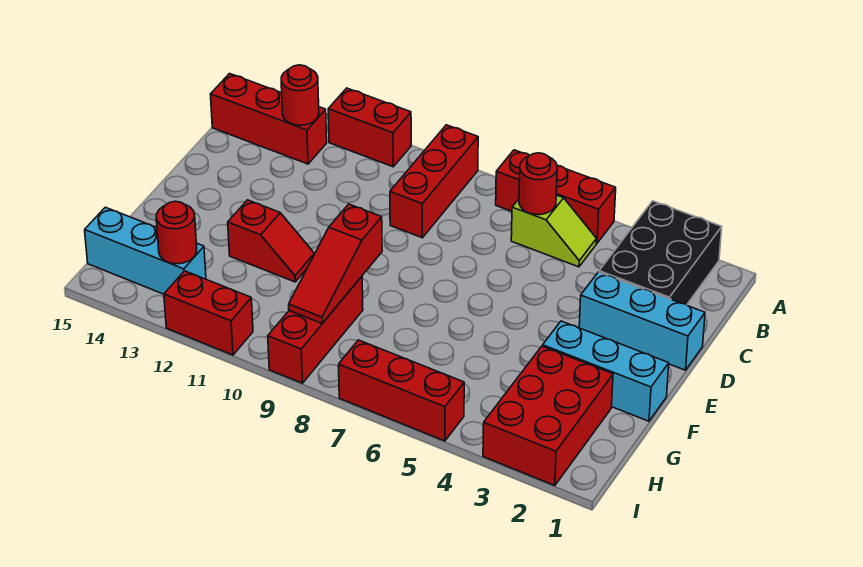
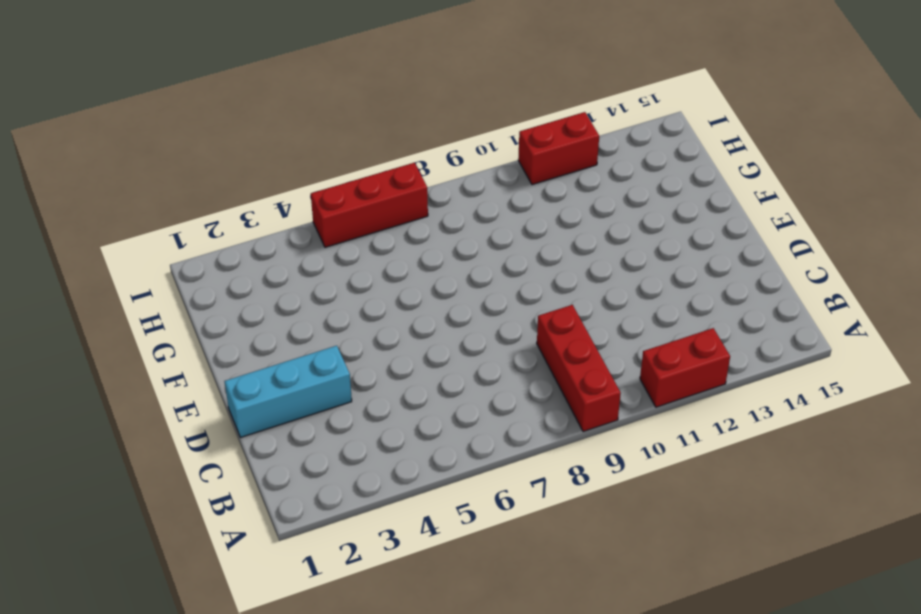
none -> black brick A2:C3 level 1
none -> red brick A5:A7 level 1
none -> lime slope B5:B6 level 1 top 6

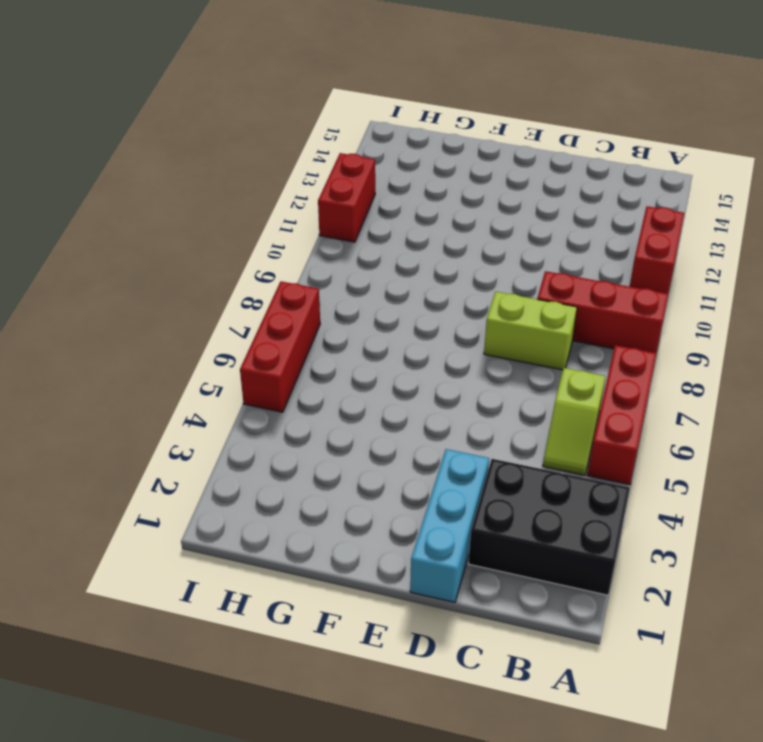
lime brick C8:D8 level 1 -> none
none -> red brick B13:B15 level 1
none -> cyan brick F1:F3 level 1
none -> red slope F11:F12 level 1 top 12

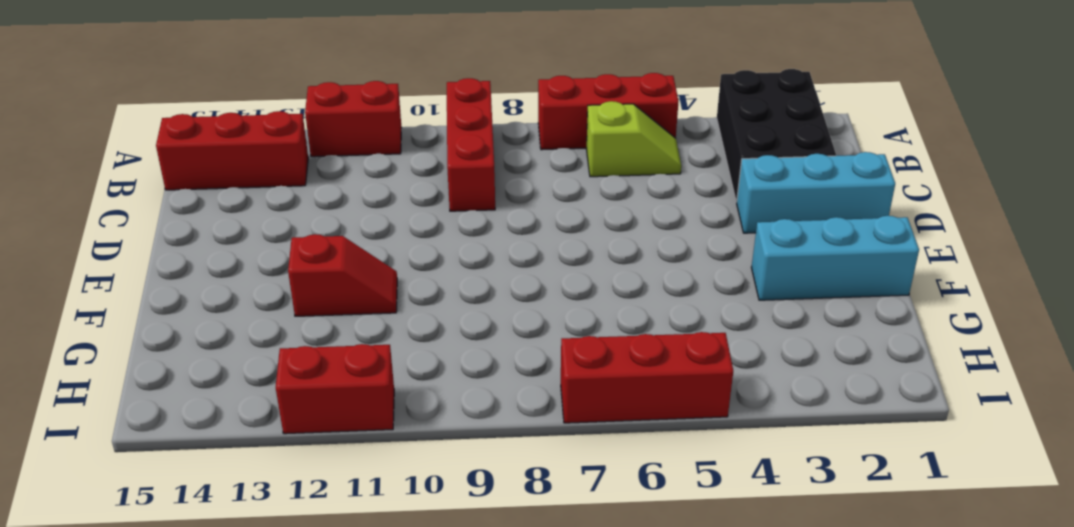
none -> red brick G2:I3 level 1
none -> red brick G9:I9 level 1
none -> cyan brick H13:H15 level 1

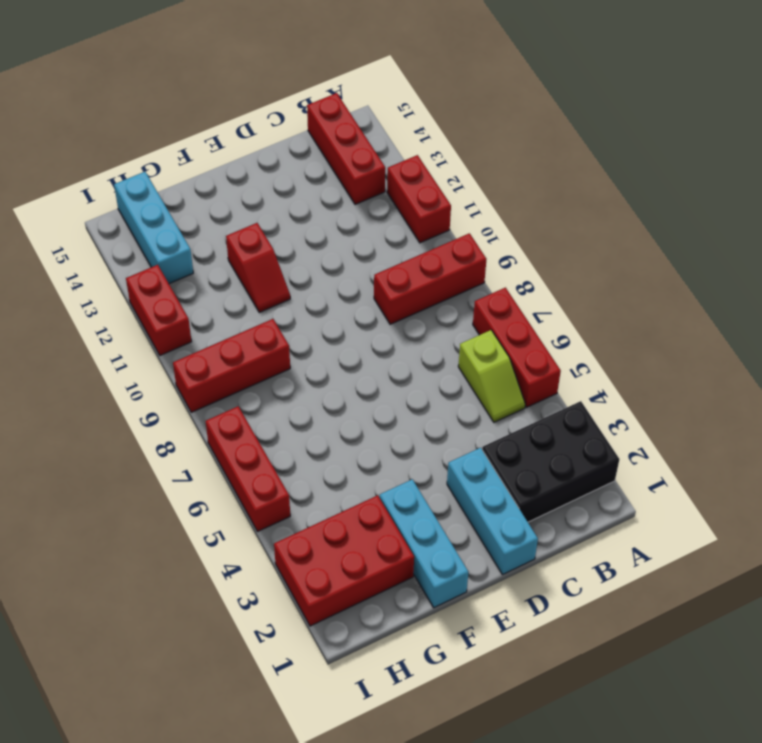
none -> red round brick B6 level 2
none -> red round brick B13 level 2
none -> red slope F9:H9 level 2 top F

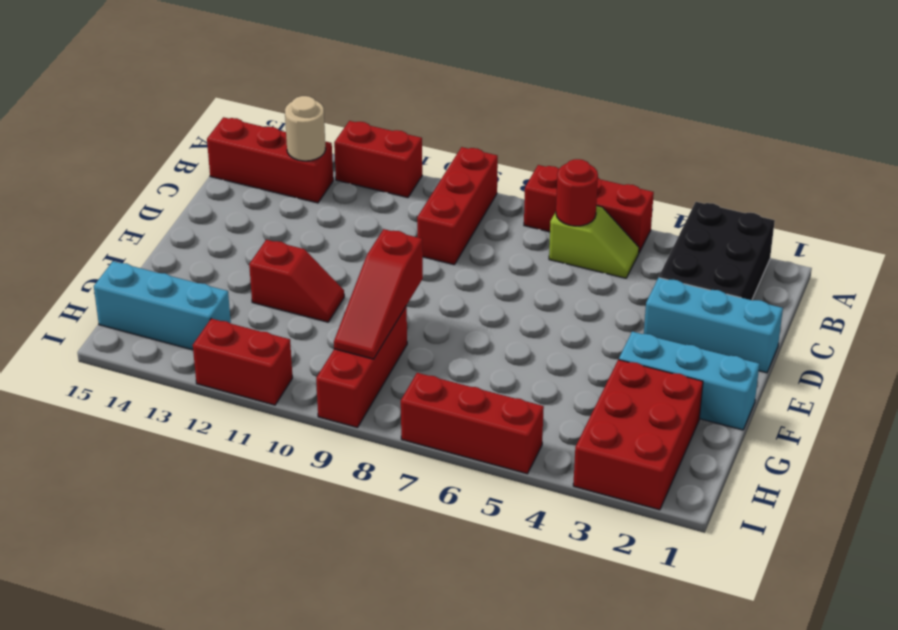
tan round brick B13 level 2 -> red round brick B13 level 2
none -> red round brick H13 level 2

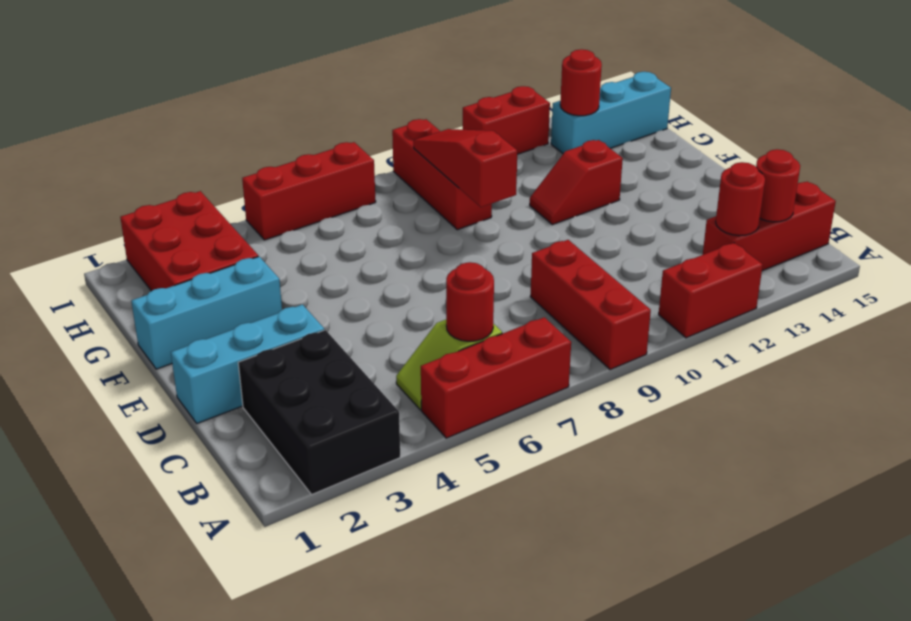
red round brick B14 level 2 -> none

